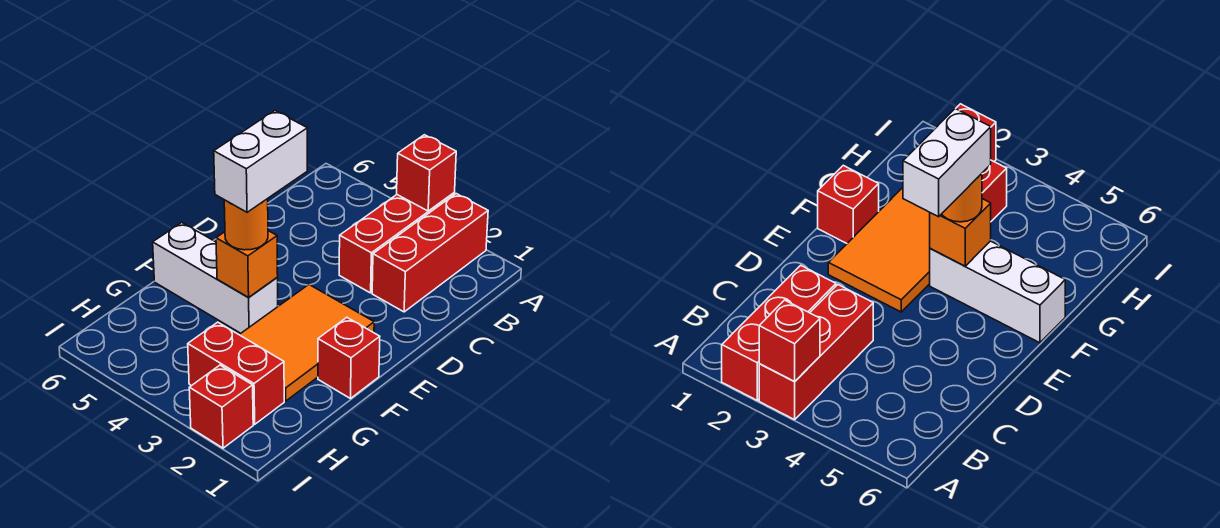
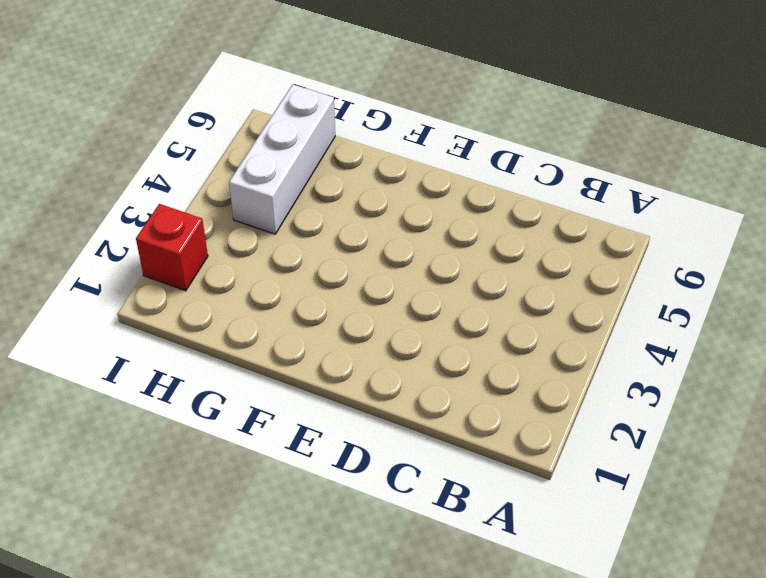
white brick H4:H6 level 1 -> white brick F4:F6 level 1
none -> red brick A2:C2 level 1
none -> red brick A3:C3 level 1

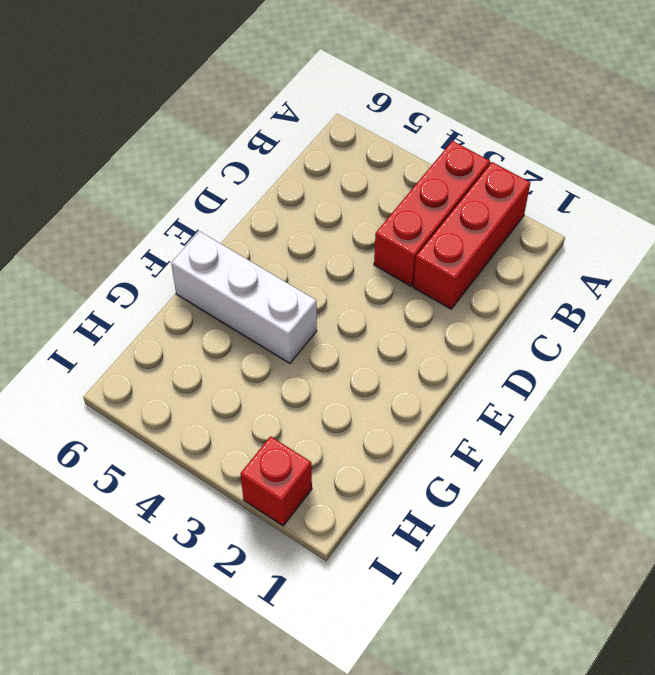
none -> orange tile E2:G3 level 1
none -> red brick F1 level 1

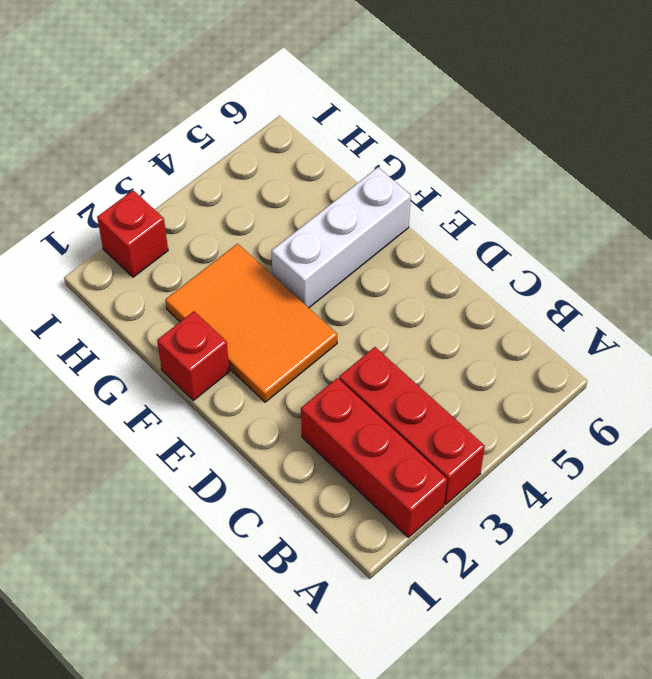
none -> red brick H2:H3 level 1
none -> red brick A3 level 2

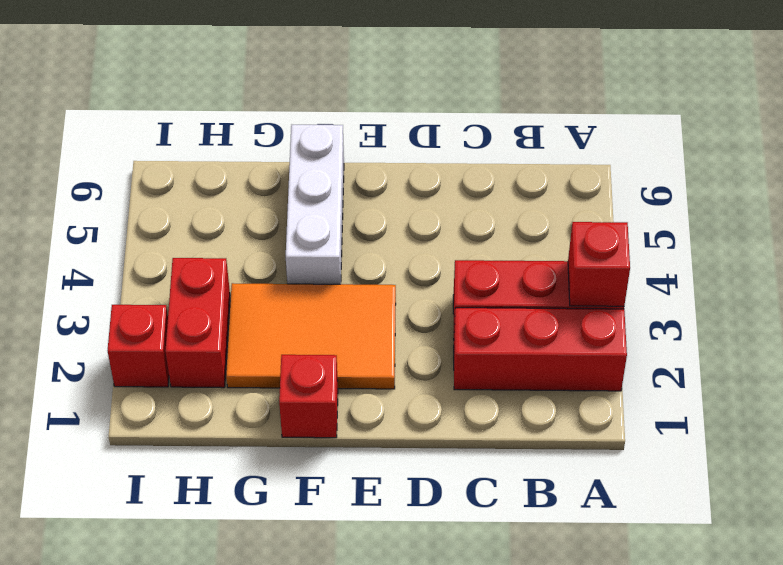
none -> orange brick F4 level 2
none -> orange round brick F4 level 3

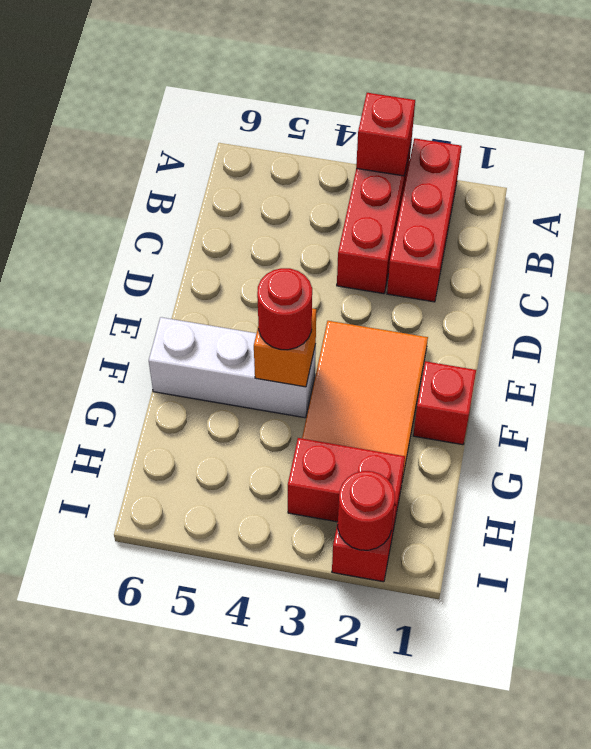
red round brick F4 level 3 -> orange round brick F4 level 3
red round brick I2 level 2 -> none
none -> white brick E4:F4 level 4

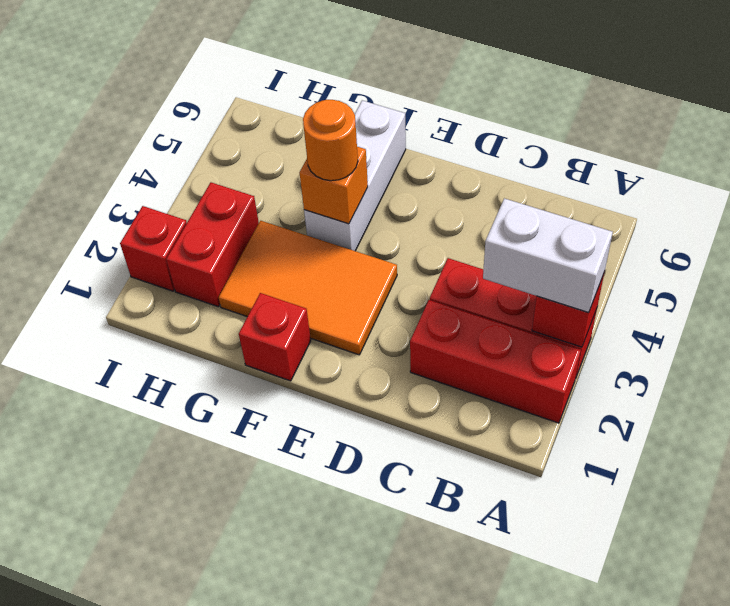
white brick A3:B3 level 3 -> white brick E4:F4 level 4

